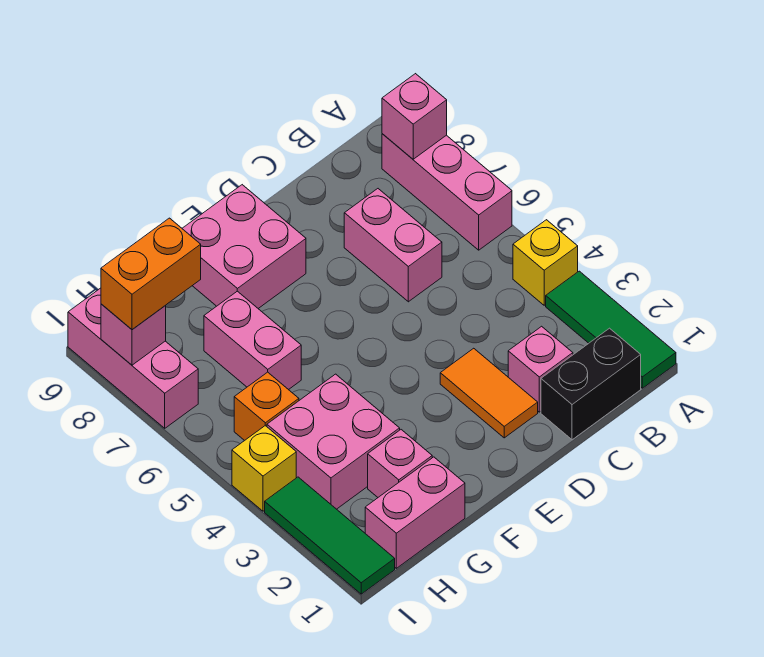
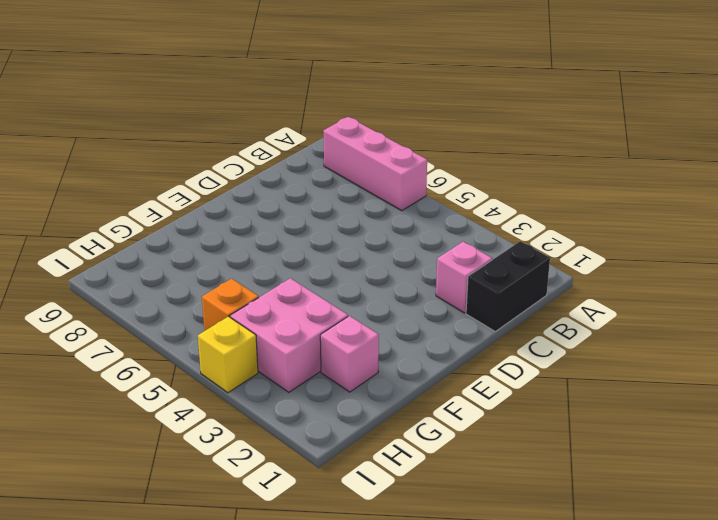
none -> green tile A1:A3 level 1
none -> yellow brick A4 level 1
none -> pink brick C6:C7 level 1

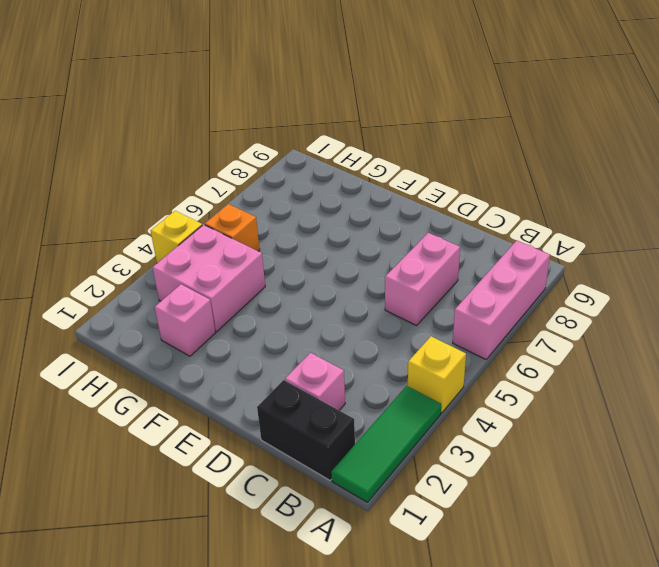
none -> orange tile D2:D3 level 1
none -> pink brick E8:F9 level 1
none -> pink brick G1:H1 level 1

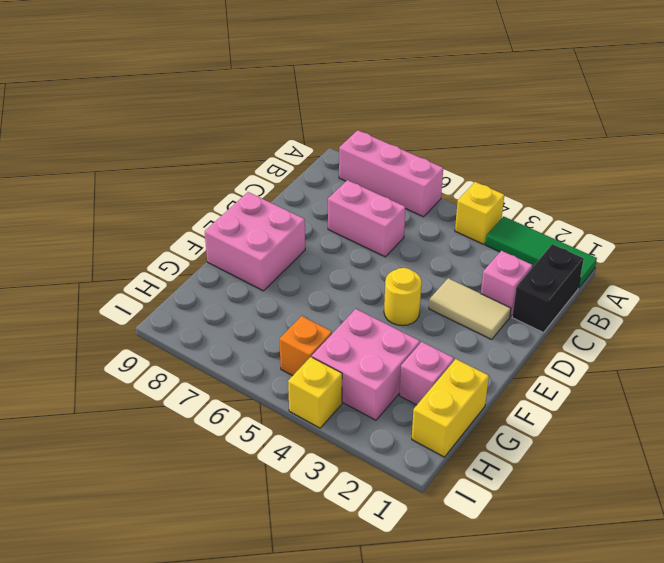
tan tile D2:D3 level 1 -> orange tile D2:D3 level 1
yellow round brick E4 level 1 -> none
yellow brick G1:H1 level 1 -> pink brick G1:H1 level 1
none -> pink brick G6:G7 level 1
none -> green tile I1:I3 level 1
none -> pink brick I7:I9 level 1

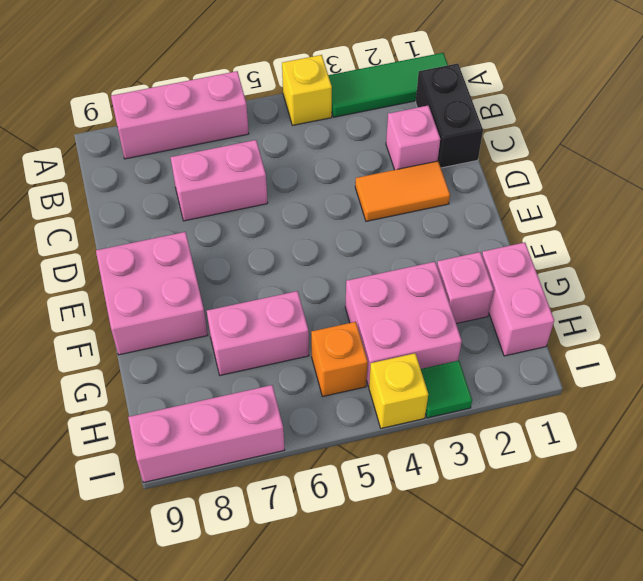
green tile I3 level 1 -> green tile I1:I3 level 1
none -> pink brick A8 level 2
none -> pink brick I8 level 2
none -> orange brick H8:I8 level 3

